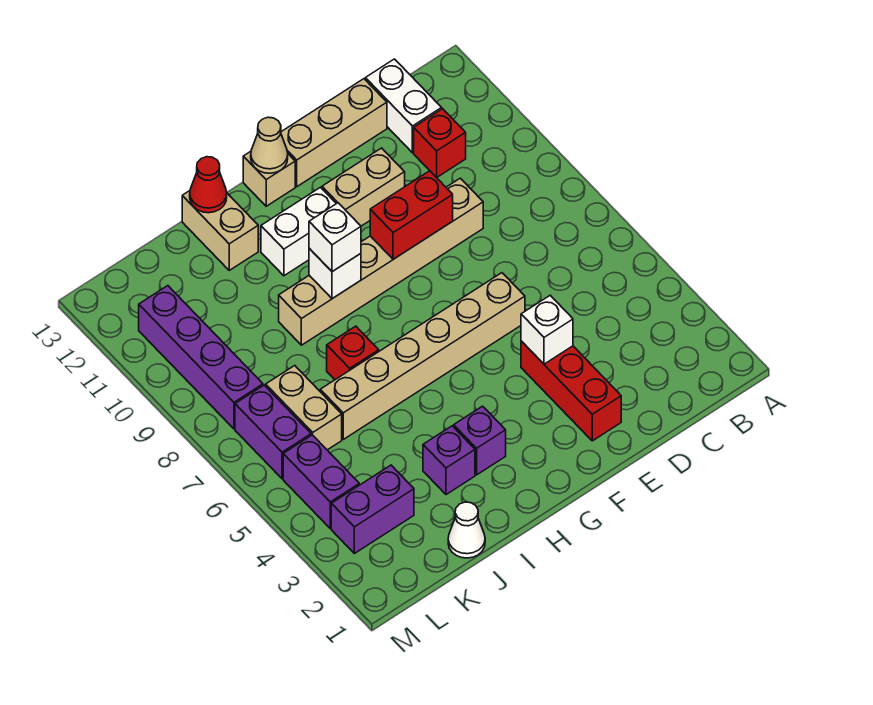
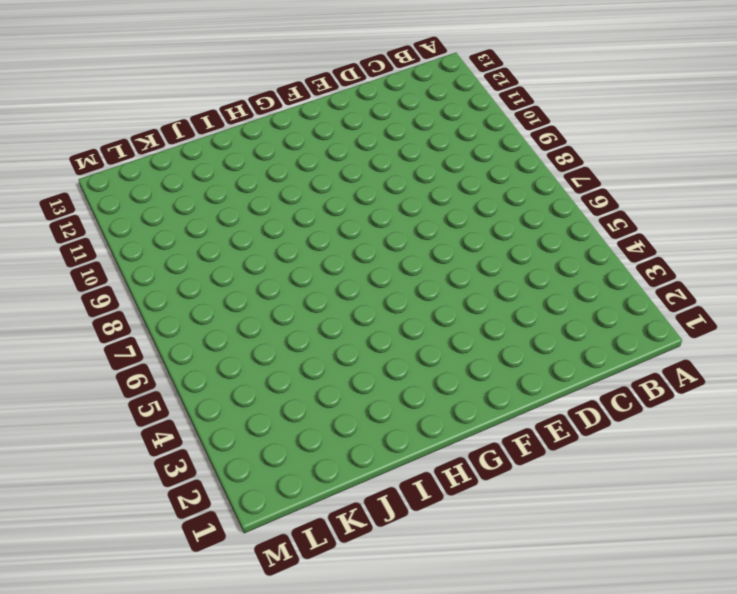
none -> red brick C11 level 1
none -> white brick C12:C13 level 1
none -> tan brick D9:I9 level 1

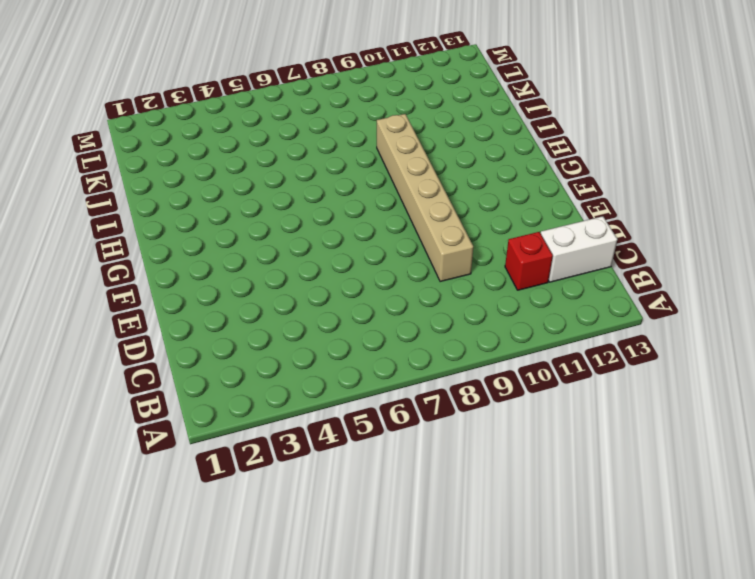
none -> tan brick D13:F13 level 1
none -> red brick E2:E4 level 1
none -> tan brick E6:J6 level 1

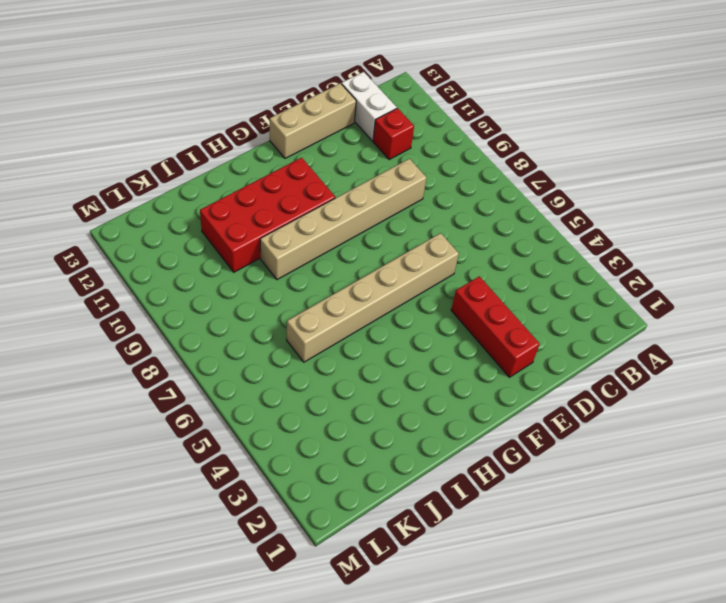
red brick G10:J11 level 1 -> white brick G11:H11 level 1
none -> tan brick E11:F11 level 1
none -> tan brick G13 level 1
none -> purple brick H3 level 1

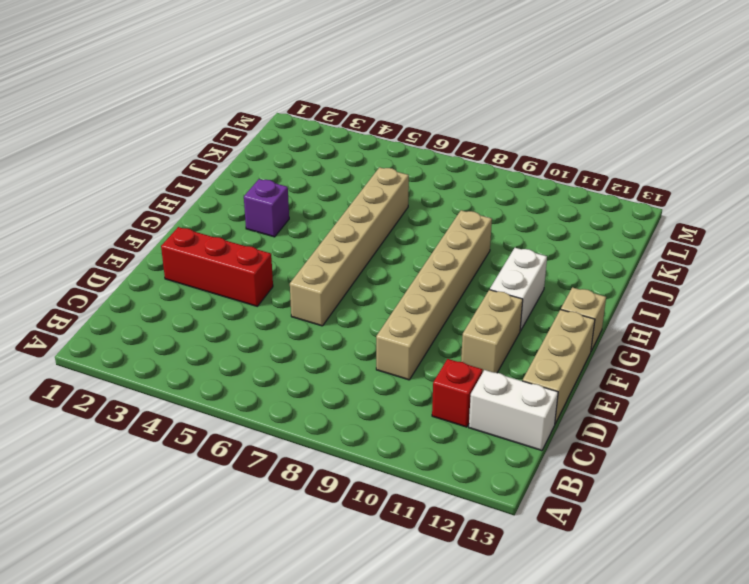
none -> purple brick I3 level 1
none -> red brick I7 level 1
none -> tan brick I12:I13 level 1

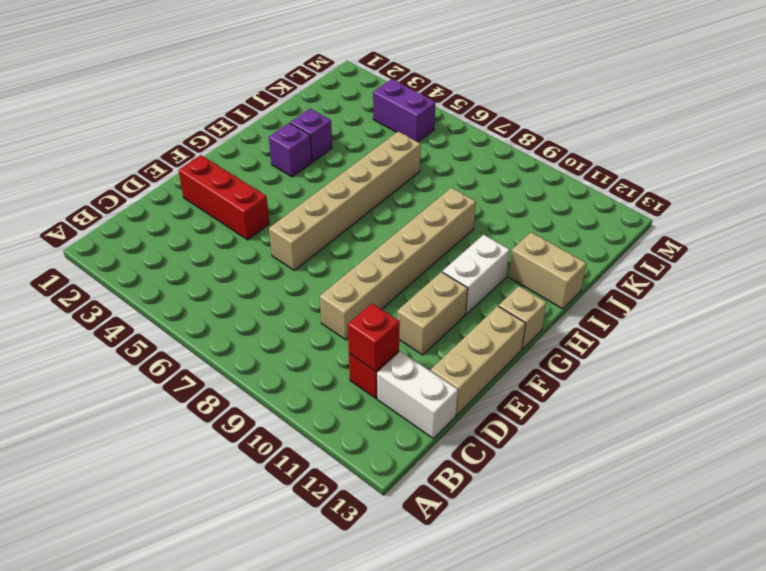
red brick C11 level 2 -> red brick I7 level 1
none -> white cone J1 level 1
none -> purple brick K3:L3 level 1
none -> tan brick K6:K7 level 1

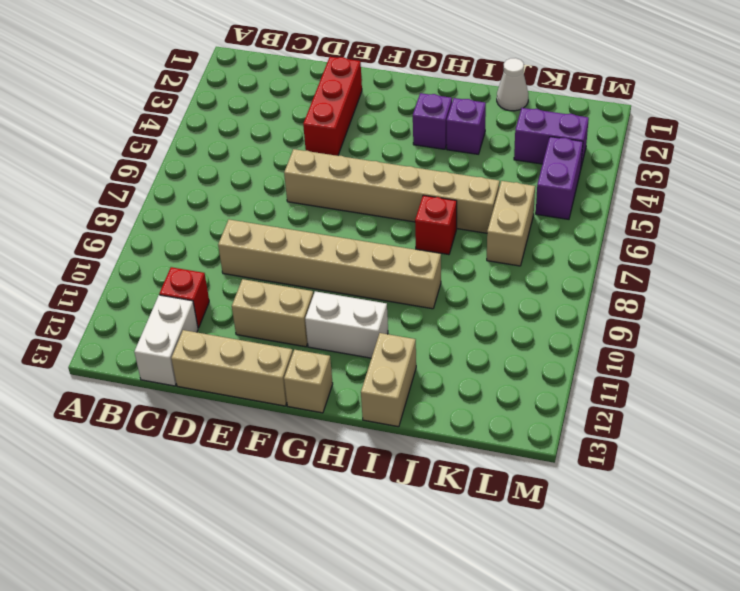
none -> purple brick L6:L7 level 1
none -> purple brick L8:L11 level 1
none -> white brick E4 level 2

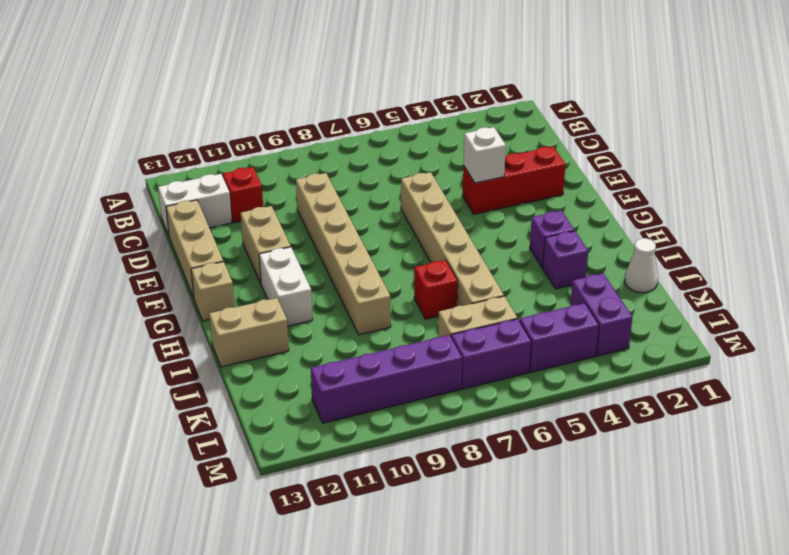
none -> red brick E9:F9 level 2
none -> tan cone G13 level 2
none -> white brick H9 level 2

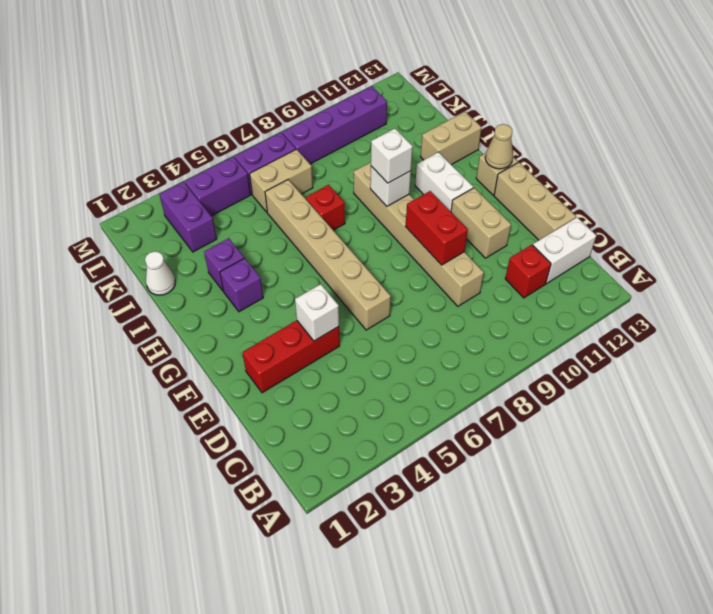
none -> red cone I13 level 2

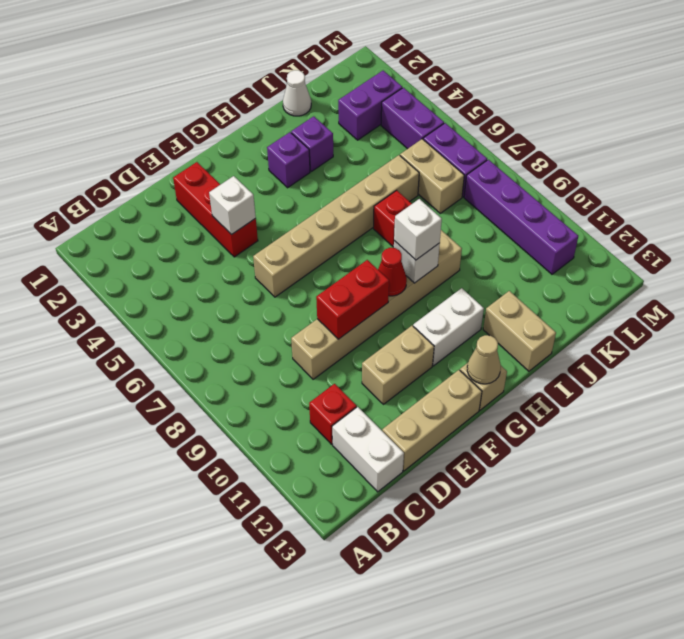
red cone G9 level 2 -> red cone I13 level 2

